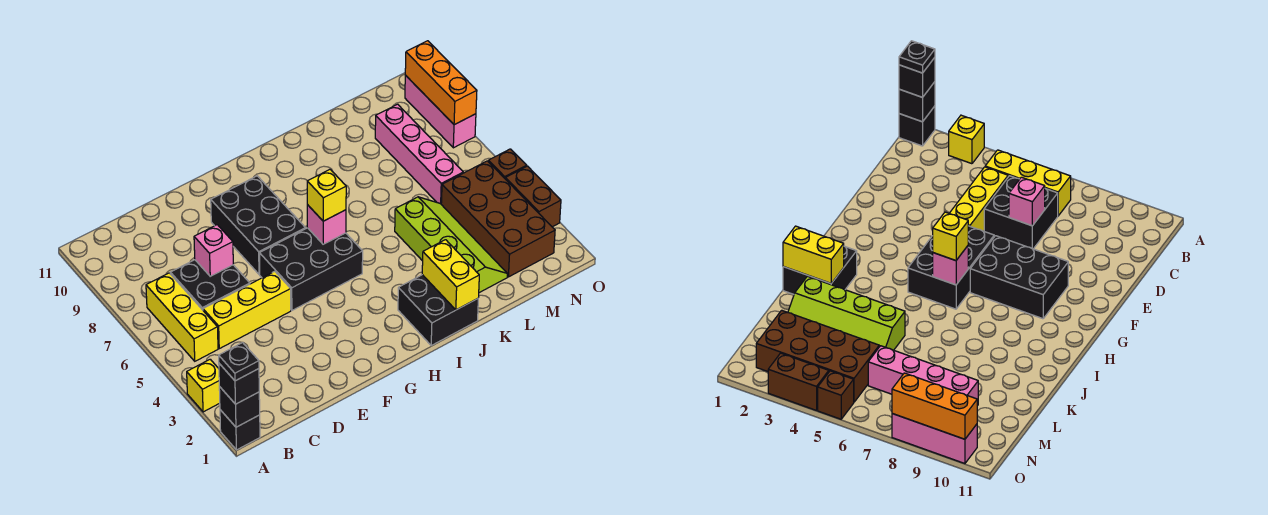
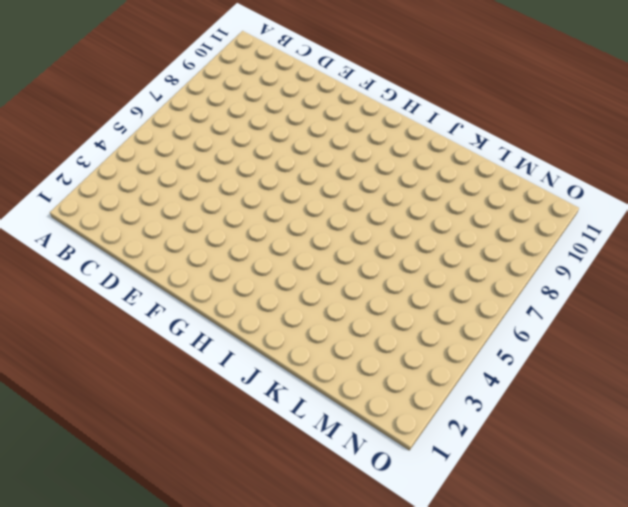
none -> black brick A1 level 1
none -> yellow brick A3 level 1
none -> yellow brick B5:B7 level 1

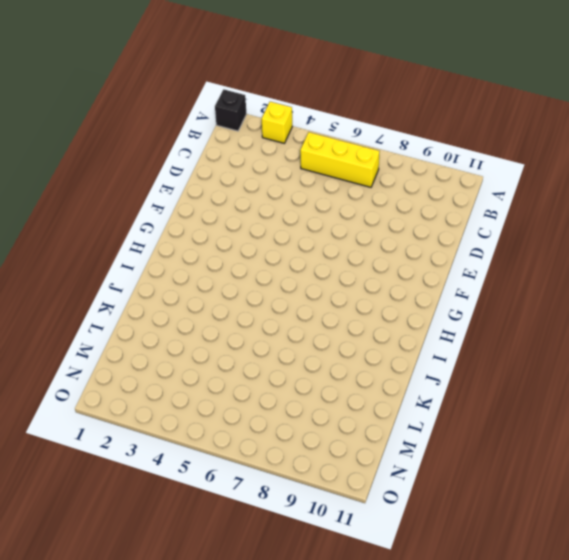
none -> yellow brick C5:E5 level 1
none -> black brick C6:D7 level 1
none -> black brick F5:H6 level 1

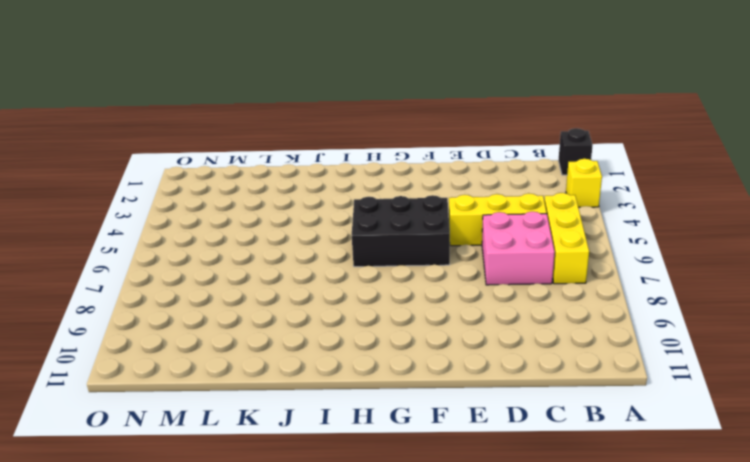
pink brick C6:D7 level 1 -> black brick C6:D7 level 1
none -> black brick F7:G9 level 1
none -> black brick I1:J2 level 1
none -> lime slope K2:L5 level 1 top K

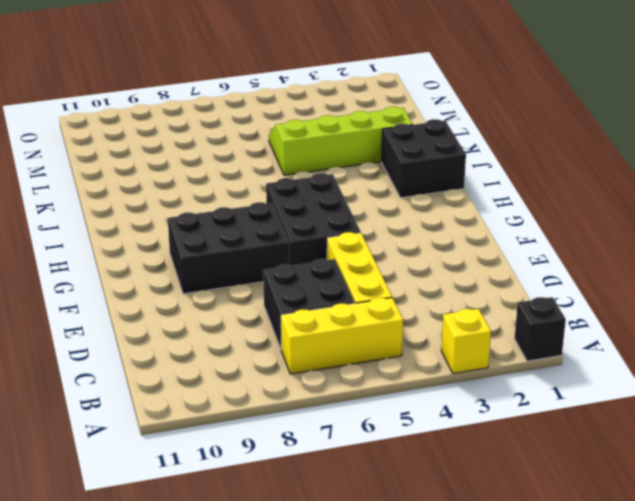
none -> brown brick M2:N5 level 1
none -> pink brick M6:M9 level 1
none -> brown brick O3:O4 level 1

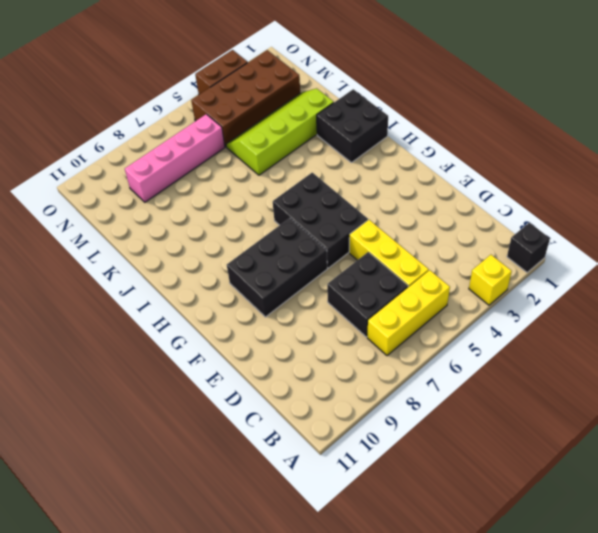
none -> brown brick O5 level 1
none -> pink brick O8:O10 level 1
none -> black brick A1 level 2

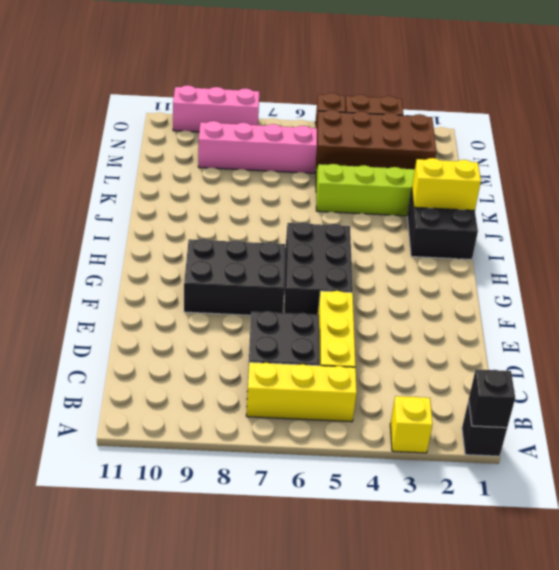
none -> pink brick D7 level 2
none -> pink brick H6 level 2
none -> orange brick O8:O10 level 2

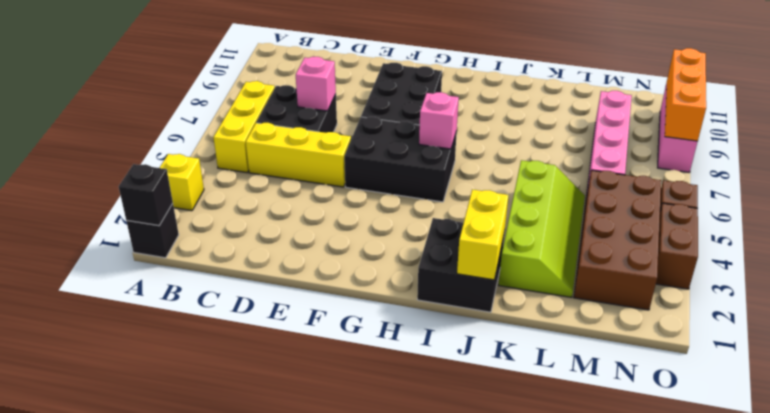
none -> black brick A1 level 3
none -> yellow brick H6 level 3
none -> black plate A1 level 4

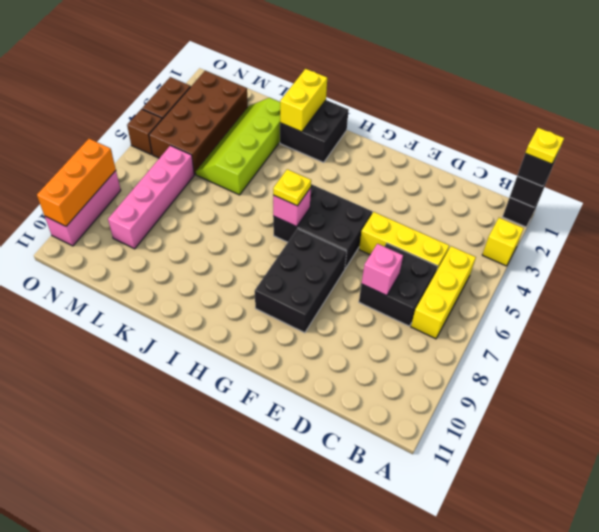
yellow plate A1 level 4 -> black plate A1 level 4
yellow plate H6 level 3 -> yellow brick H6 level 3

